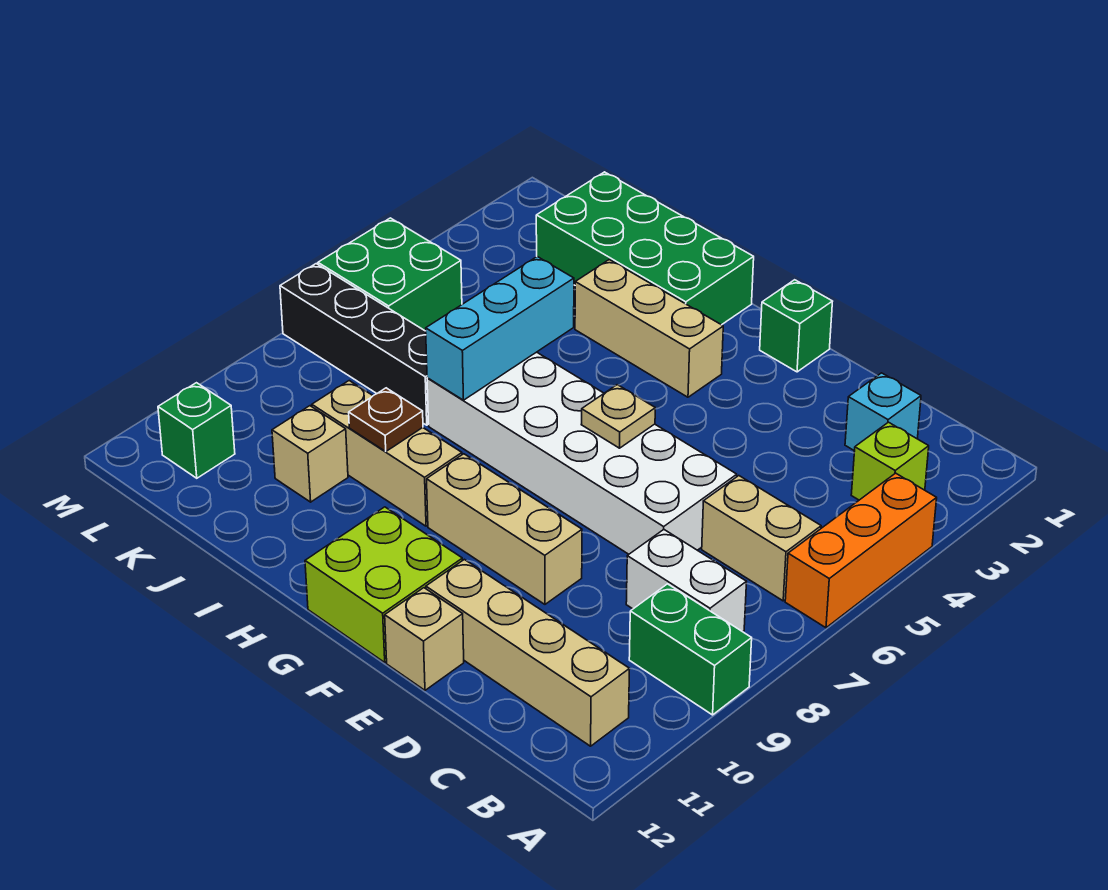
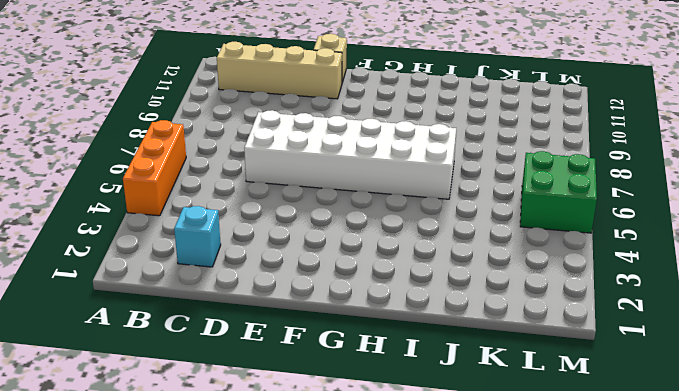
none -> green brick A9:B9 level 1
none -> lime brick B3 level 1
none -> tan brick B6:C6 level 1

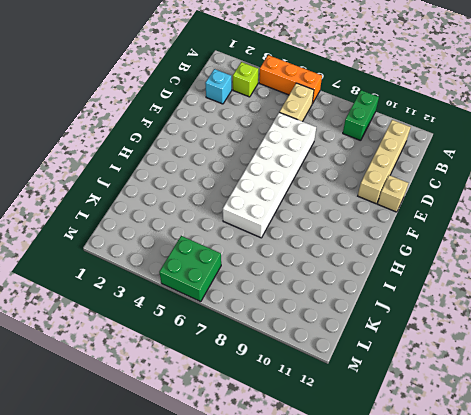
none -> white brick B8:C8 level 1
none -> tan brick E9:G9 level 1
none -> green brick F1 level 1

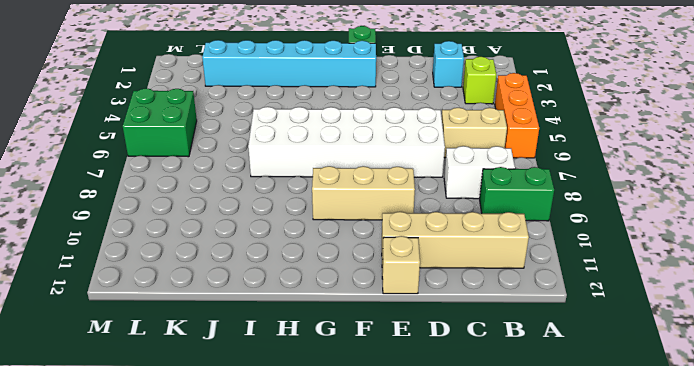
cyan brick F2:K2 level 1 -> green brick H1:K2 level 1
none -> lime brick F11:G12 level 1
none -> tan brick G3:I3 level 1
none -> tan brick H9:J9 level 1

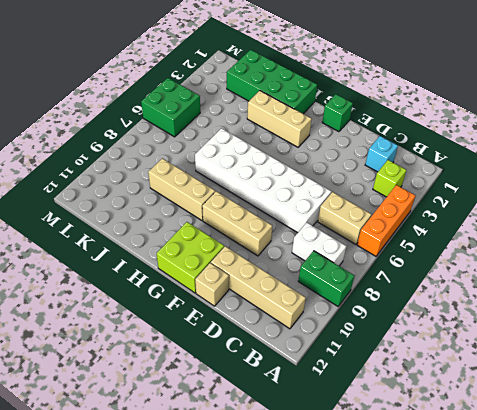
none -> black brick J7:M7 level 1
none -> tan brick J10 level 1
none -> green brick L11 level 1

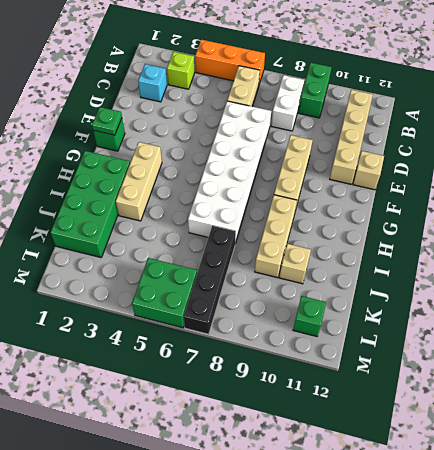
green plate F1 level 2 -> none
none -> lime brick F11:G12 level 1
none -> tan plate F6 level 2
none -> cyan brick I5:I7 level 2

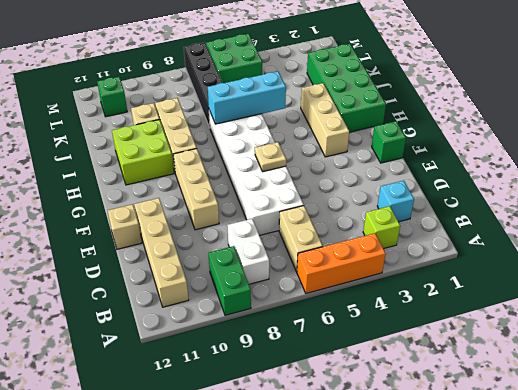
lime brick H10:I11 level 1 -> lime brick F11:G12 level 1
none -> brown plate I9 level 2

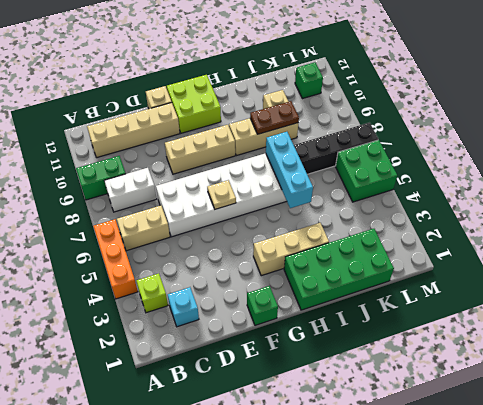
brown plate I9:J9 level 2 -> brown plate I9 level 2

